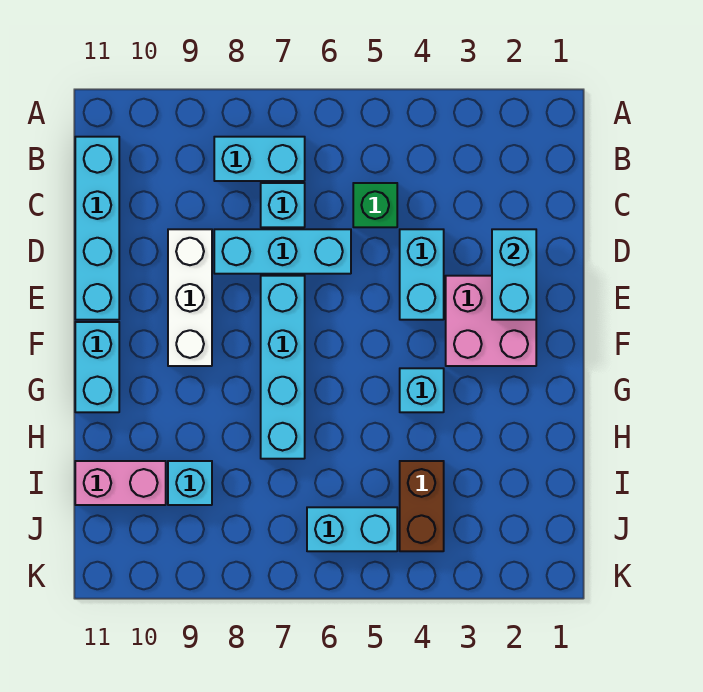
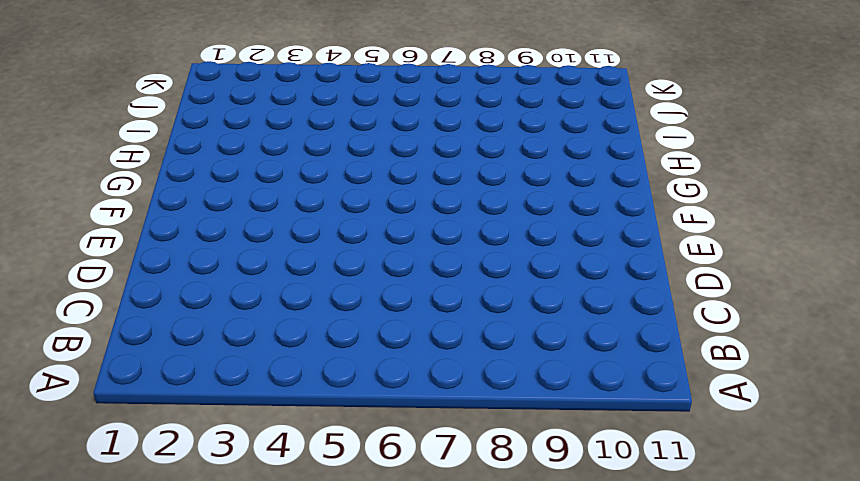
none -> cyan brick B7:B8 level 1
none -> cyan brick B11:E11 level 1
none -> green brick C5 level 1

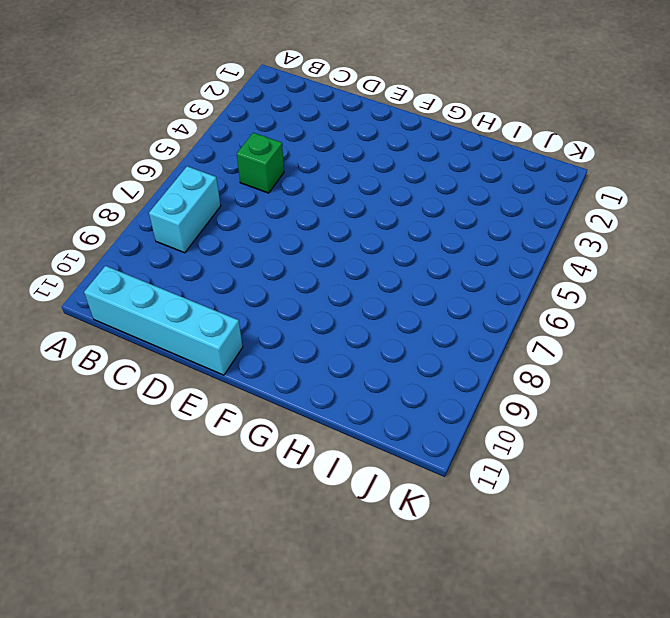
none -> cyan brick C7 level 1
none -> cyan brick D4:E4 level 1
none -> cyan brick D6:D8 level 1

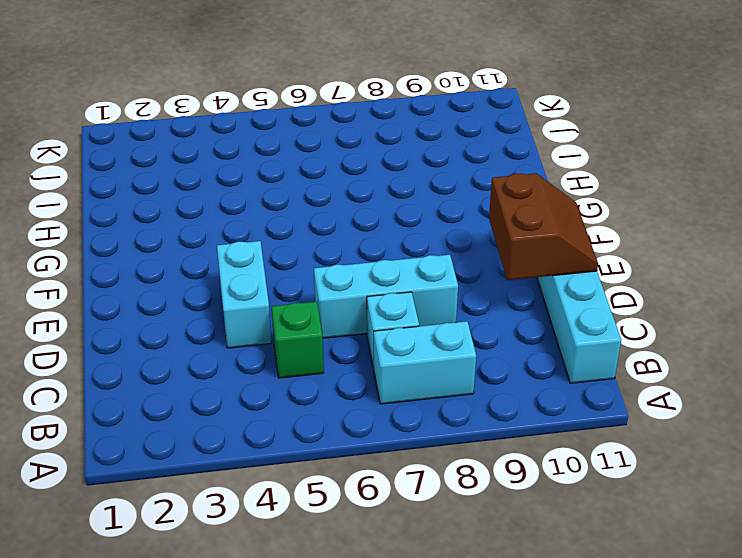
brown slope D10:E11 level 2 top 10 -> none
none -> white brick D9:F9 level 1
none -> pink brick E2:F3 level 1
none -> cyan brick E7:H7 level 1

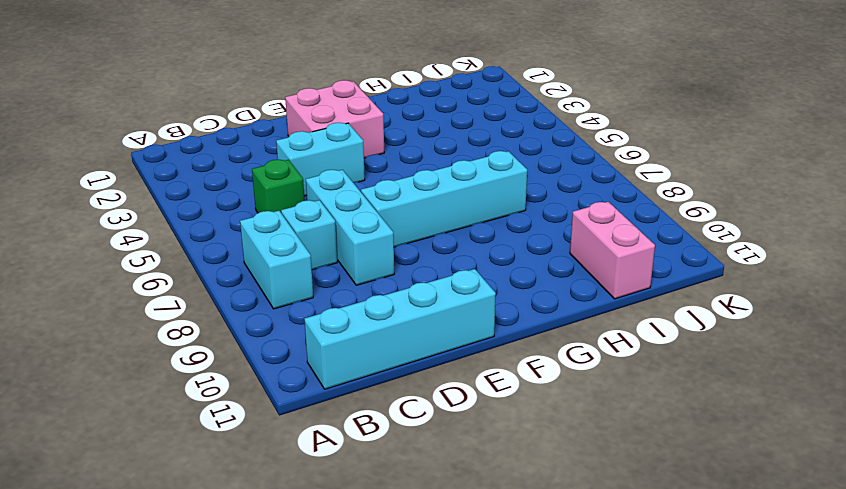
none -> white brick D9:F9 level 1
none -> cyan brick F11:G11 level 1
none -> cyan brick G4 level 1

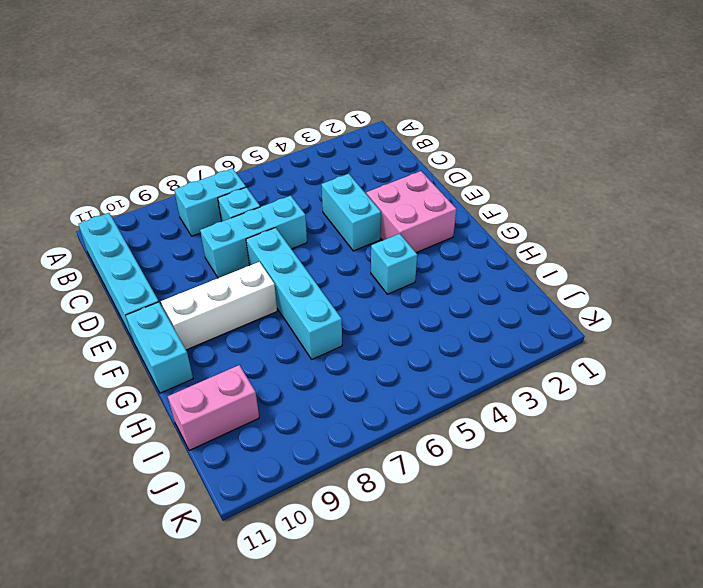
white brick F8:F10 level 1 -> white brick D9:F9 level 1
none -> green brick C5 level 1
none -> brown brick I4:J4 level 1
none -> cyan brick I9 level 1

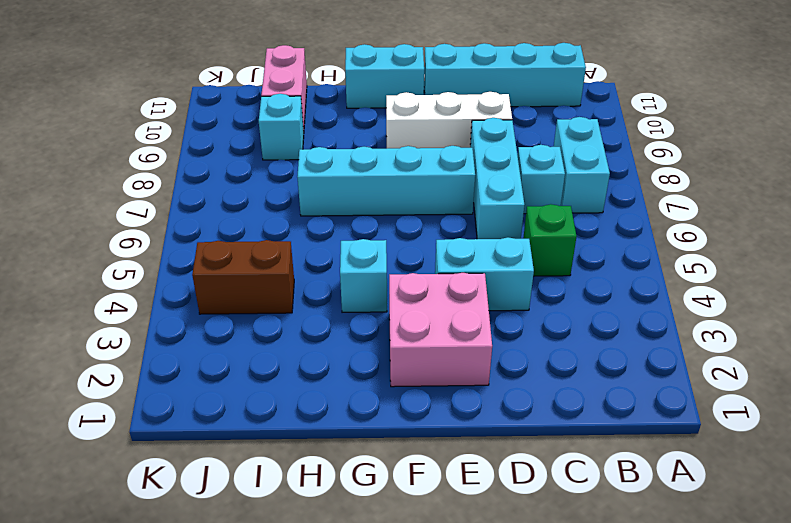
none -> cyan brick J5:J6 level 1
none -> cyan brick D2:E2 level 2

